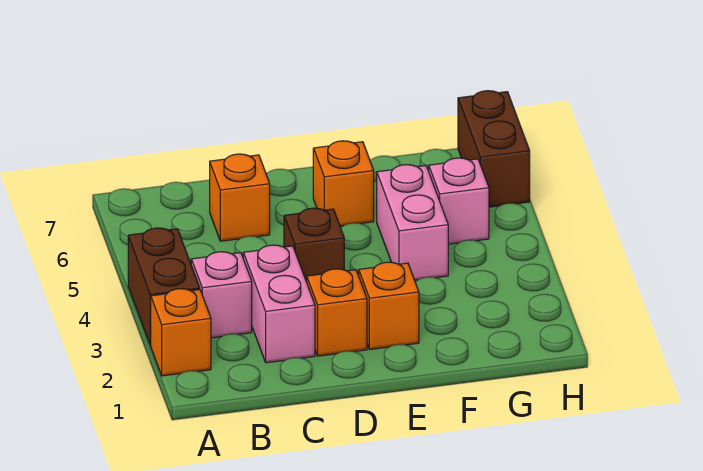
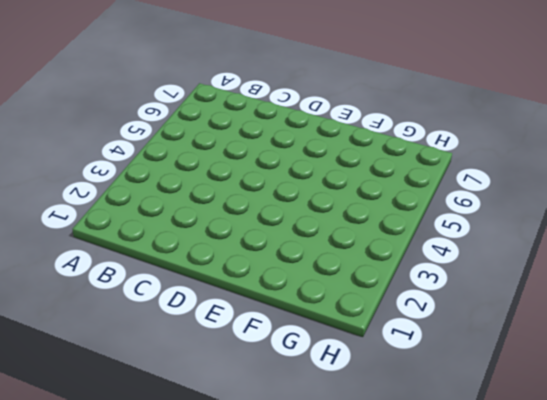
none -> orange brick A2 level 1
none -> brown brick A3:A4 level 1
none -> pink brick B3 level 1

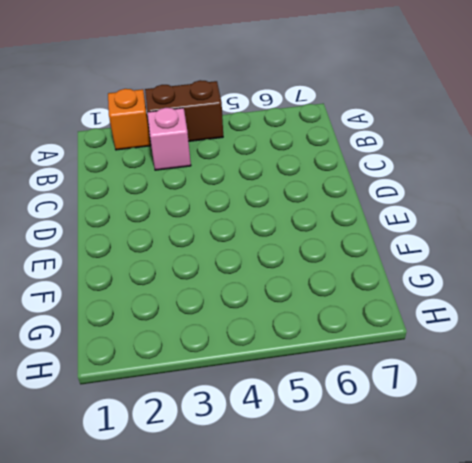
none -> pink brick C2:C3 level 1
none -> orange brick C6 level 1
none -> orange brick D2 level 1

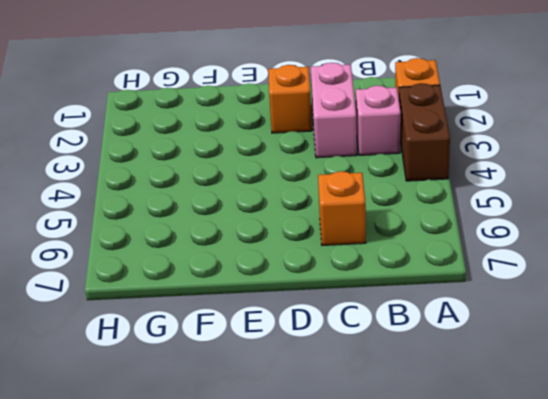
none -> brown brick D4 level 1
none -> orange brick E2 level 1
none -> orange brick E6 level 1

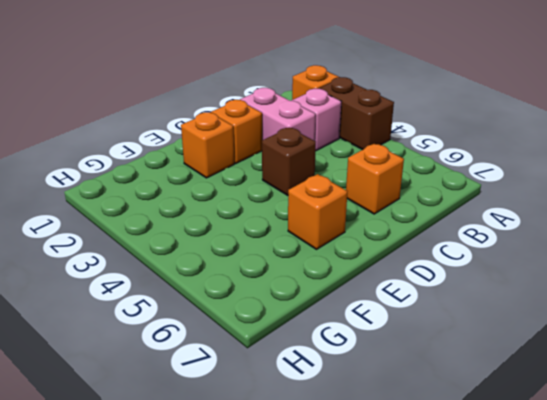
none -> pink brick F4:F5 level 1
none -> pink brick G5 level 1
none -> brown brick H6:H7 level 1

